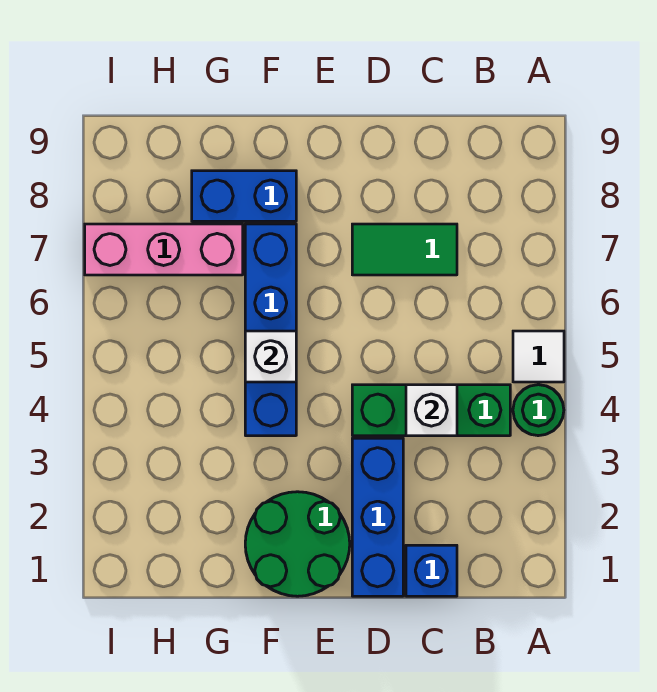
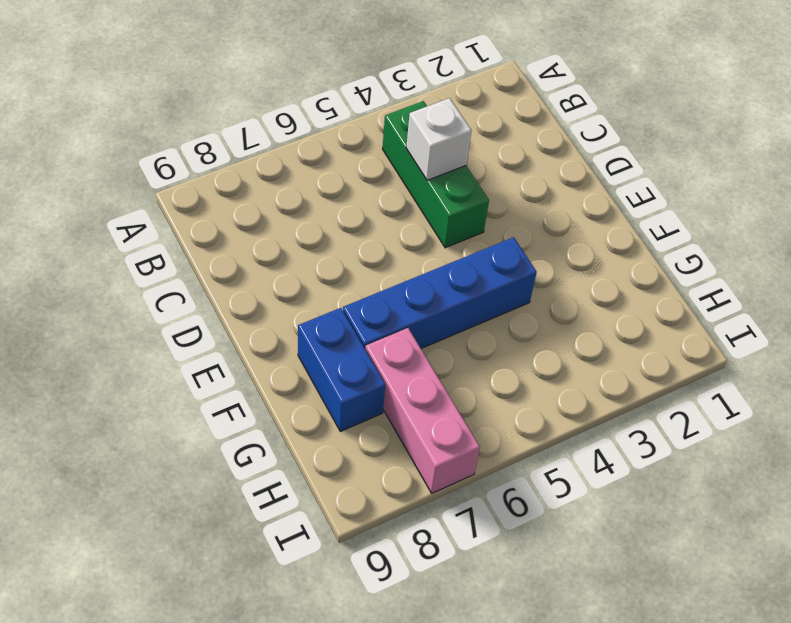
none -> green round brick A4 level 1
none -> white tile A5 level 1
none -> blue brick C1 level 1

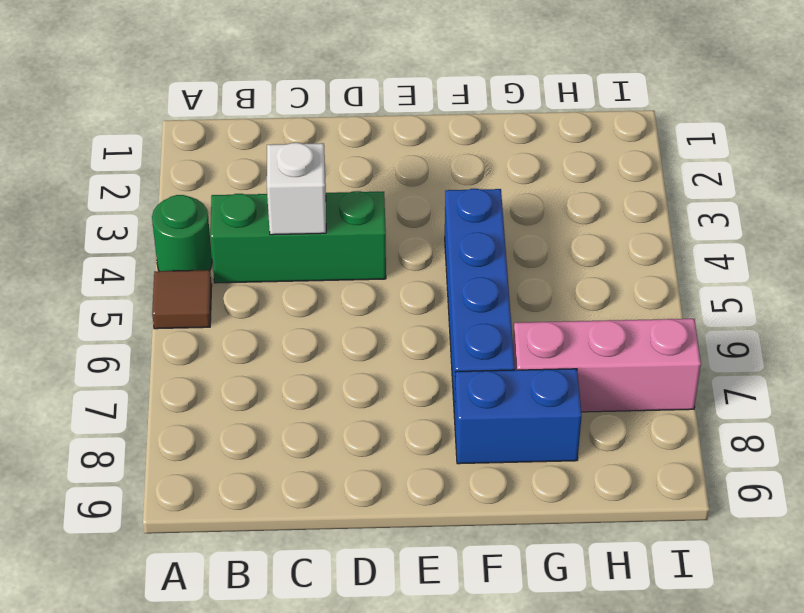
brown tile A5 level 1 -> white tile A5 level 1
none -> blue brick C1 level 1
none -> green tile C7:D7 level 1
none -> blue brick D1:D3 level 1

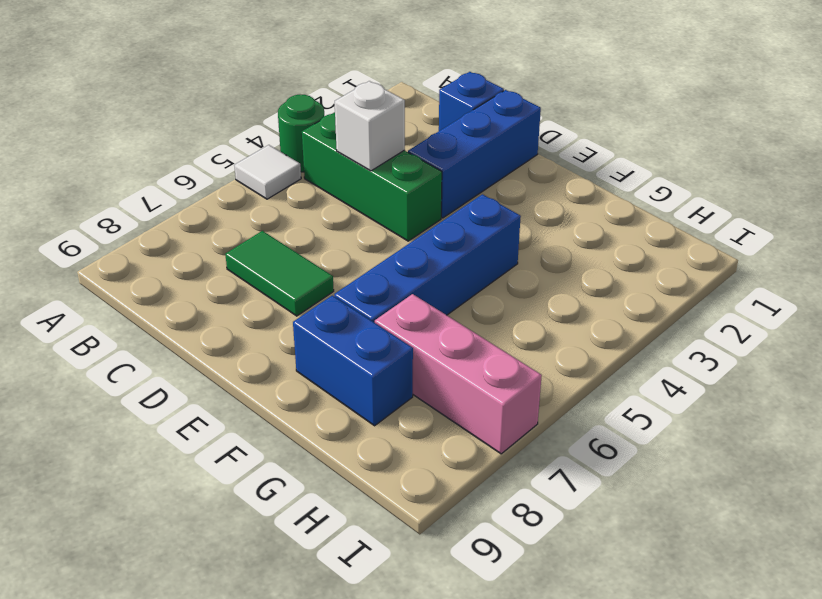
none -> green round brick E1:F2 level 1
none -> white brick F5 level 2

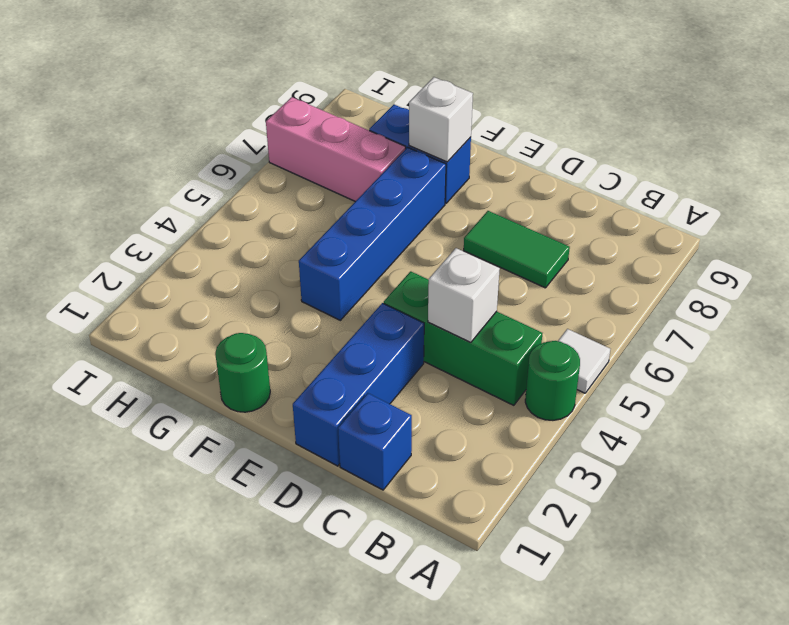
green round brick F1 level 1 -> green round brick E1:F2 level 1
white brick F8 level 2 -> white brick F5 level 2

